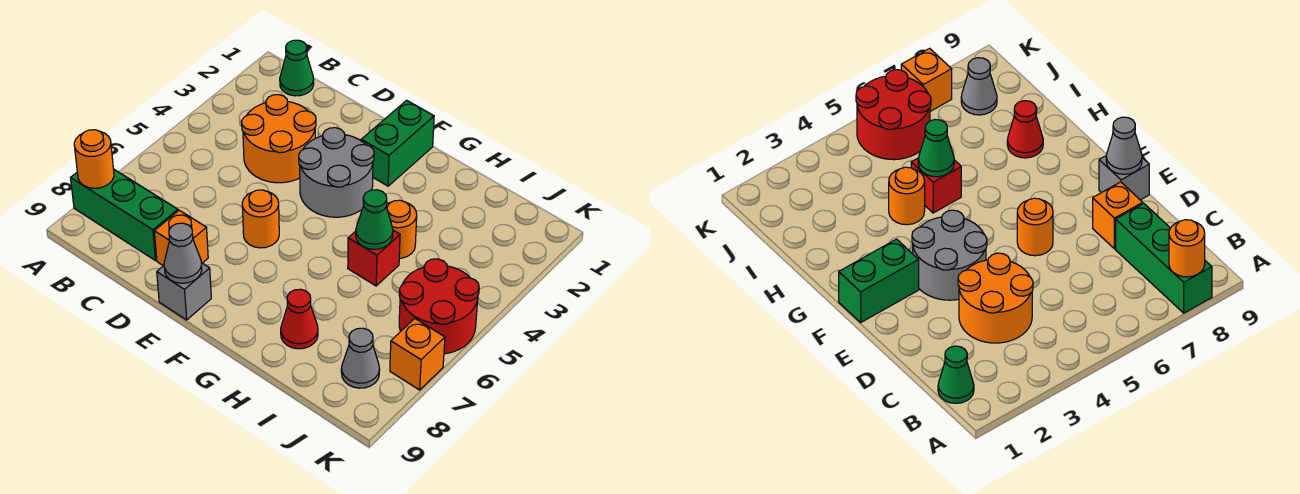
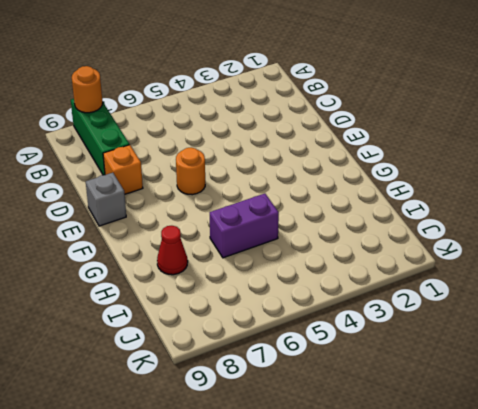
purple brick H5:H6 level 1 -> red brick H5 level 1
none -> green cone B1 level 1
none -> orange round brick C3:D4 level 1
none -> grey round brick E3:F4 level 1

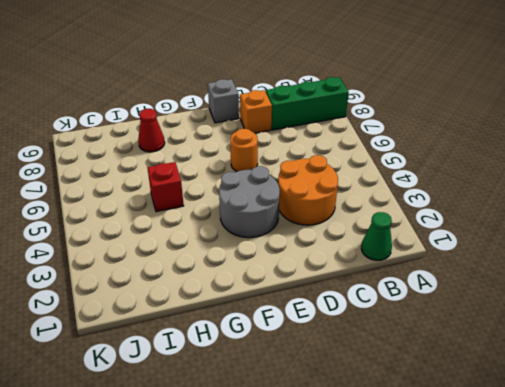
none -> green brick F1:F2 level 1
none -> orange round brick H4 level 1
none -> red round brick J5:K6 level 1

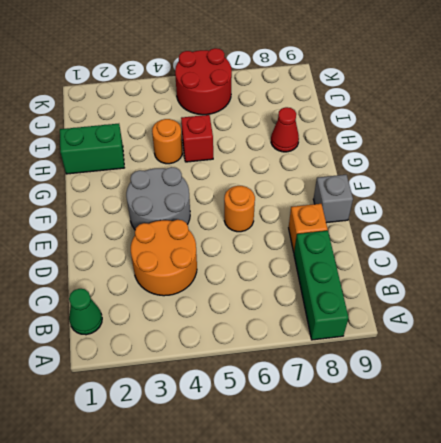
green brick H1:H2 level 1 -> green brick F1:F2 level 1
none -> grey cone J8 level 1
none -> orange brick K7 level 1
none -> orange round brick A8 level 2

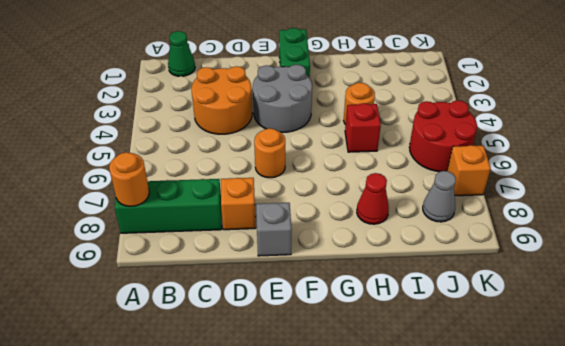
none -> grey cone E9 level 2
none -> green cone H5 level 2

